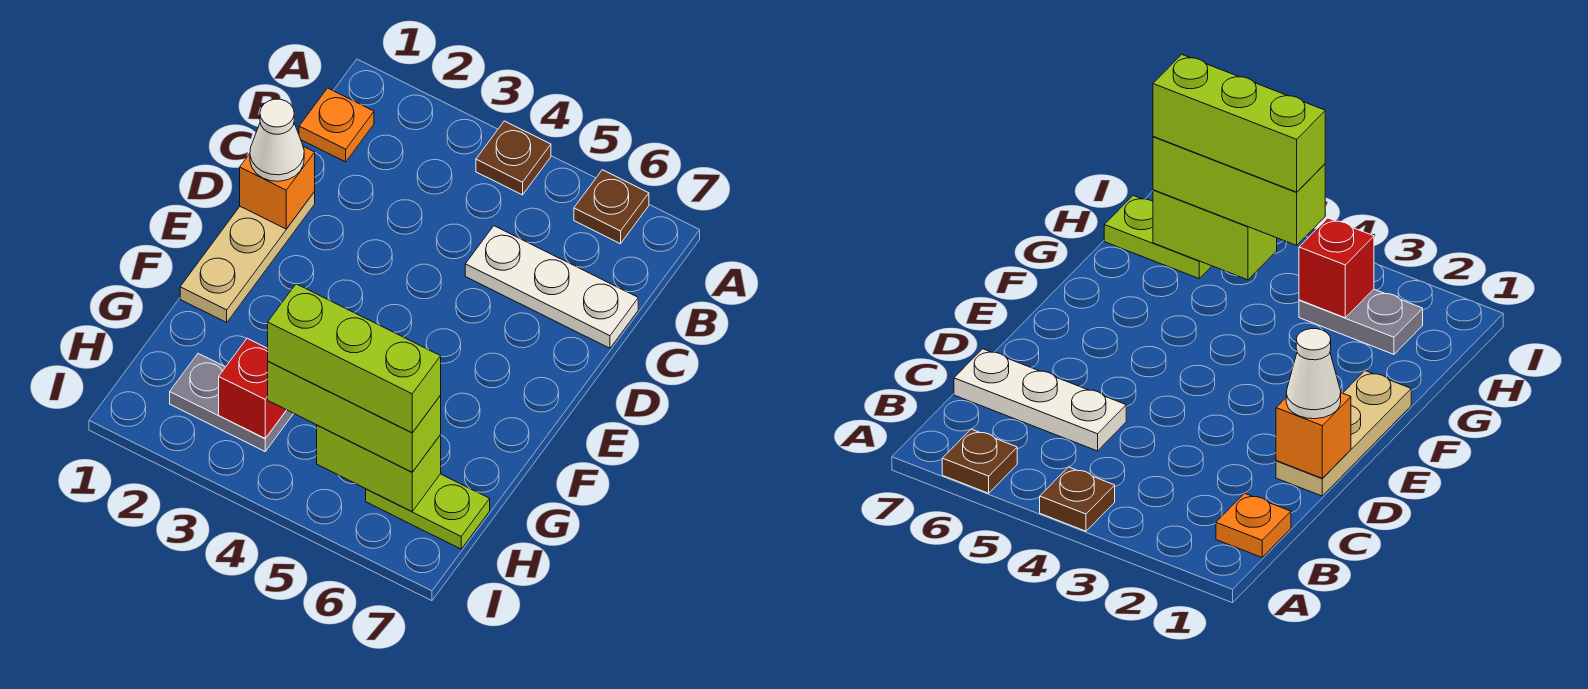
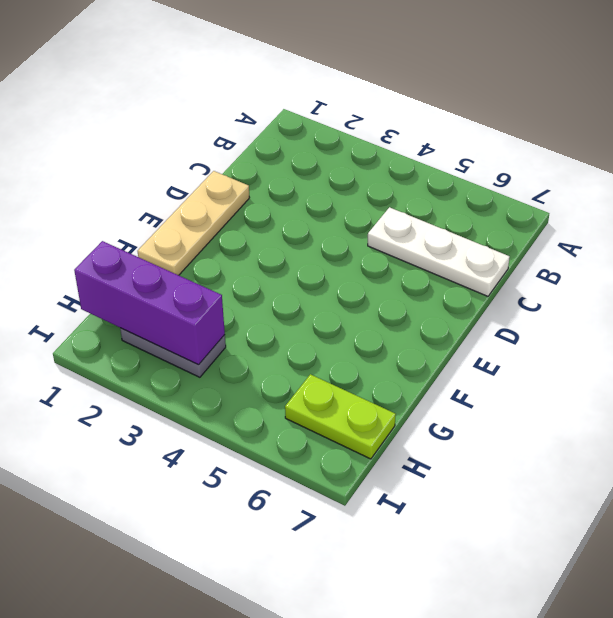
purple brick H1:H3 level 2 -> red brick H3 level 2
none -> brown plate A4 level 1
none -> brown plate A6 level 1
none -> orange plate B1 level 1

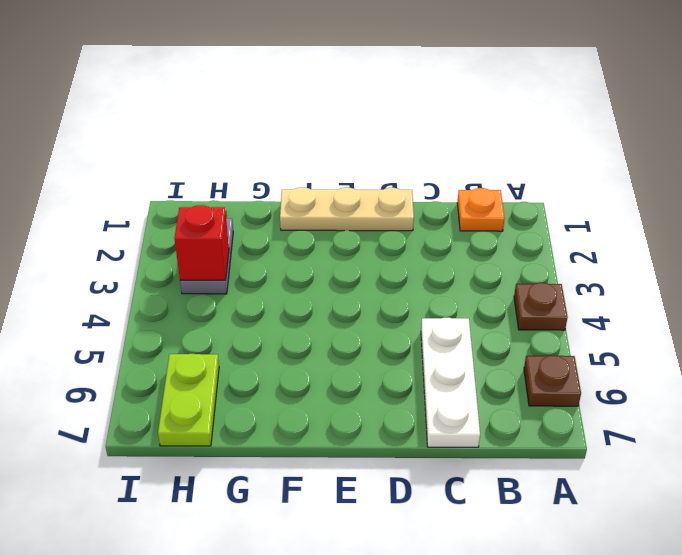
none -> orange brick D1 level 2
none -> lime brick H5:H6 level 2
none -> white cone D1 level 3

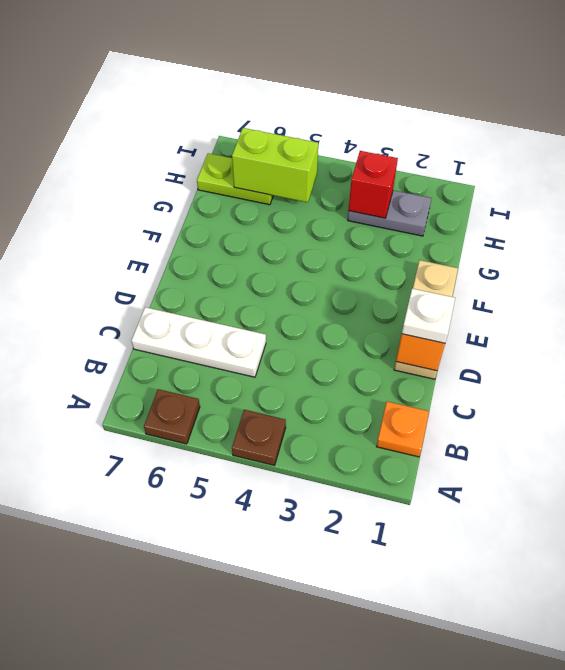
white plate D1 level 3 -> white cone D1 level 3
none -> lime brick H4:H6 level 3
none -> lime brick H4:H6 level 4

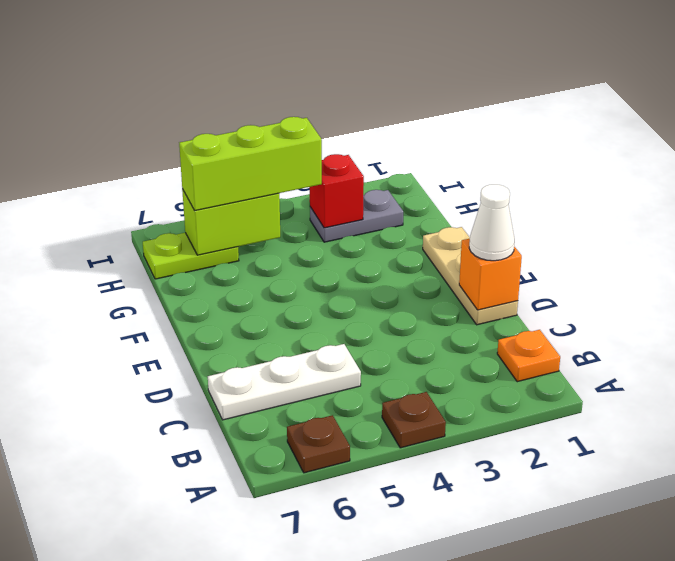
none -> lime brick H4:H6 level 4

